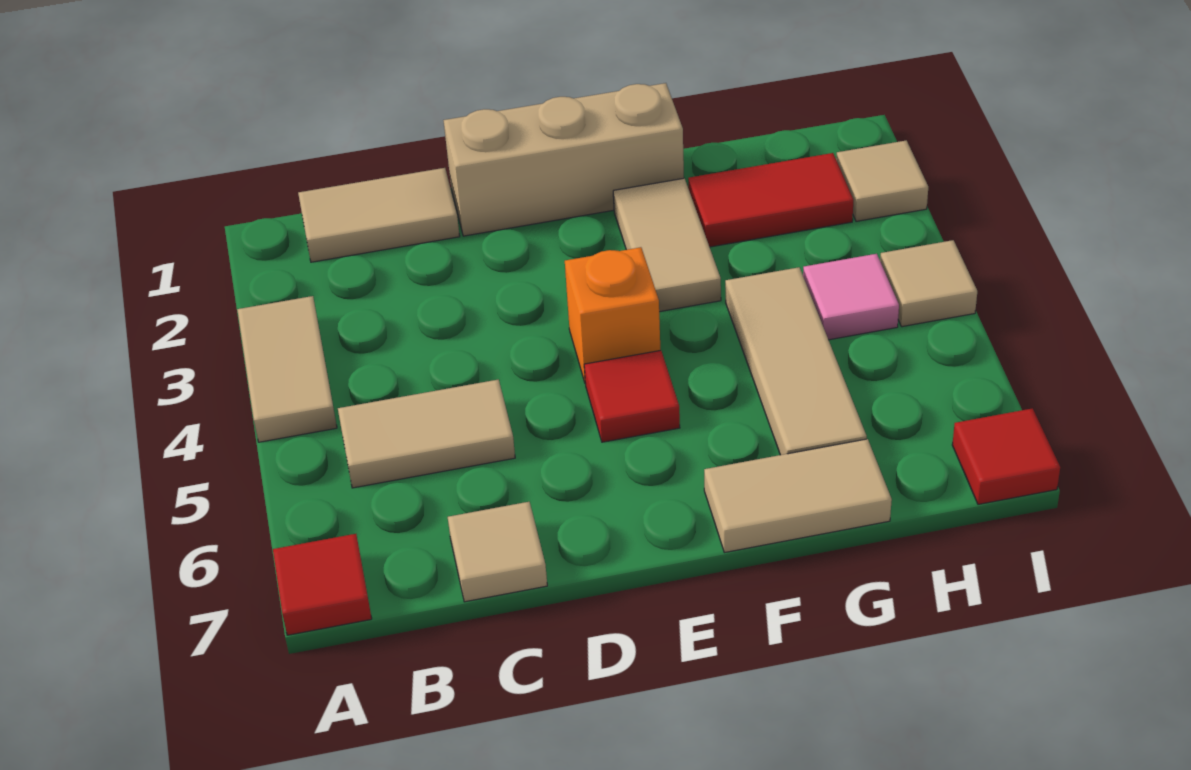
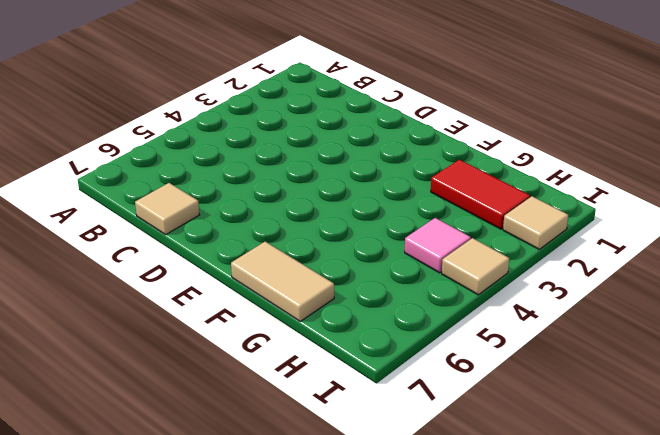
none -> tan tile A3:A4 level 1
none -> red tile A7 level 1
none -> tan tile B1:C1 level 1

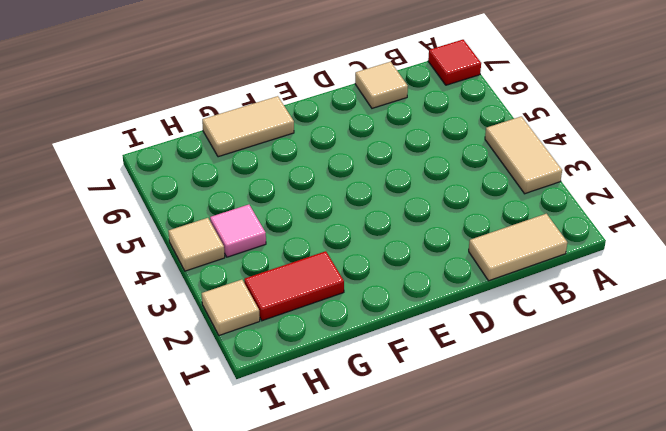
none -> tan tile B5:C5 level 1
none -> tan brick D1:F1 level 1
none -> orange brick E4 level 1

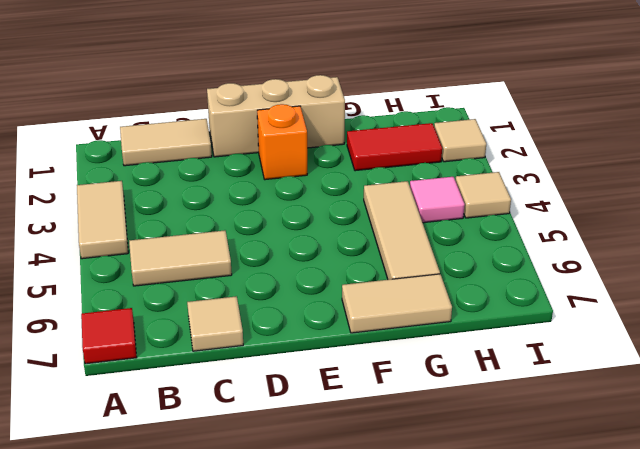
orange brick E2 level 1 -> orange brick E4 level 1
none -> red tile E5 level 1
none -> tan tile F2:F3 level 1
none -> red tile I7 level 1

